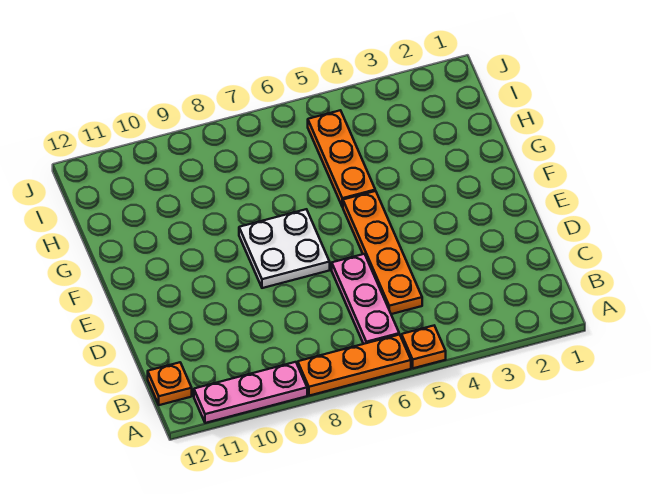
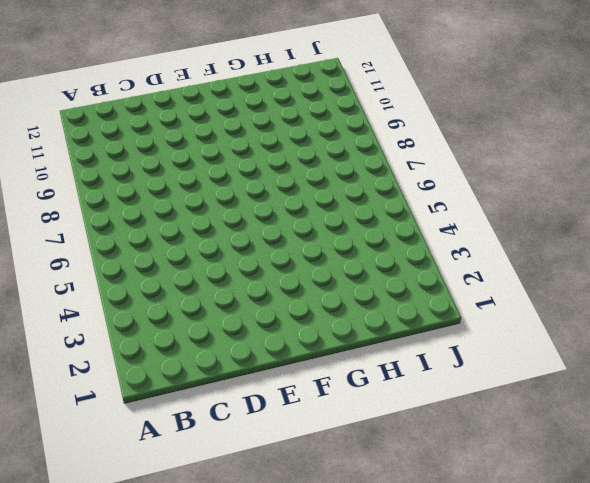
none -> orange plate A5 level 1
none -> orange plate A6:A8 level 1

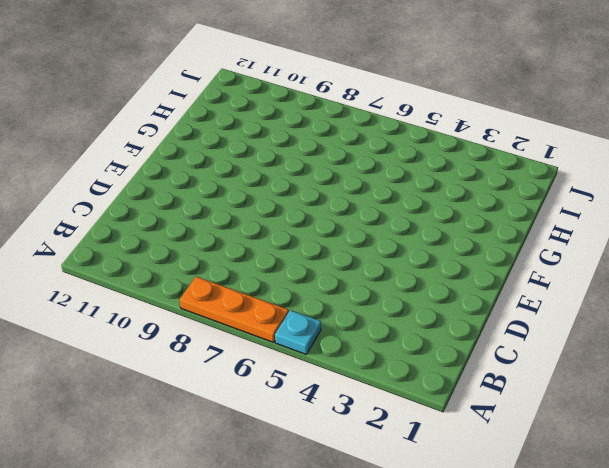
cyan plate A5 level 1 -> orange plate A5 level 1
none -> pink plate A9:A11 level 1
none -> pink plate B6:D6 level 1

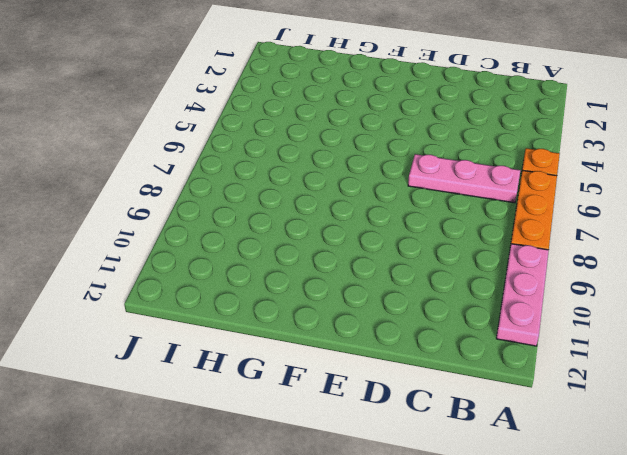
none -> orange plate B12 level 1
none -> orange plate C5:F5 level 1

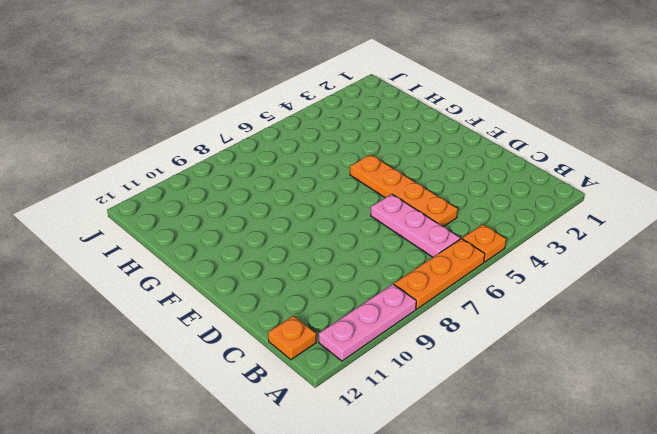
none -> white plate E7:F8 level 1
none -> orange plate G5:I5 level 1

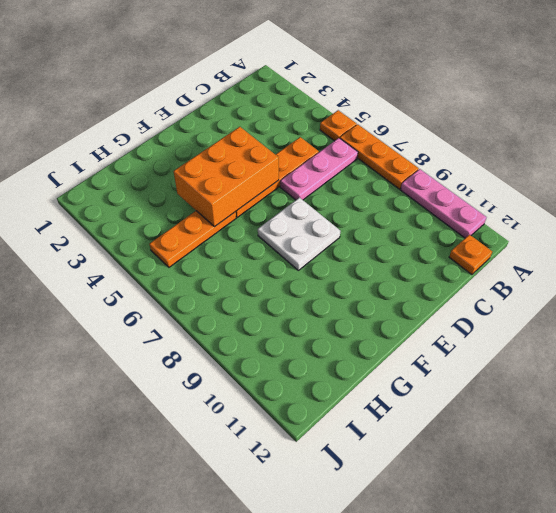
orange brick E4:G5 level 2 -> none

